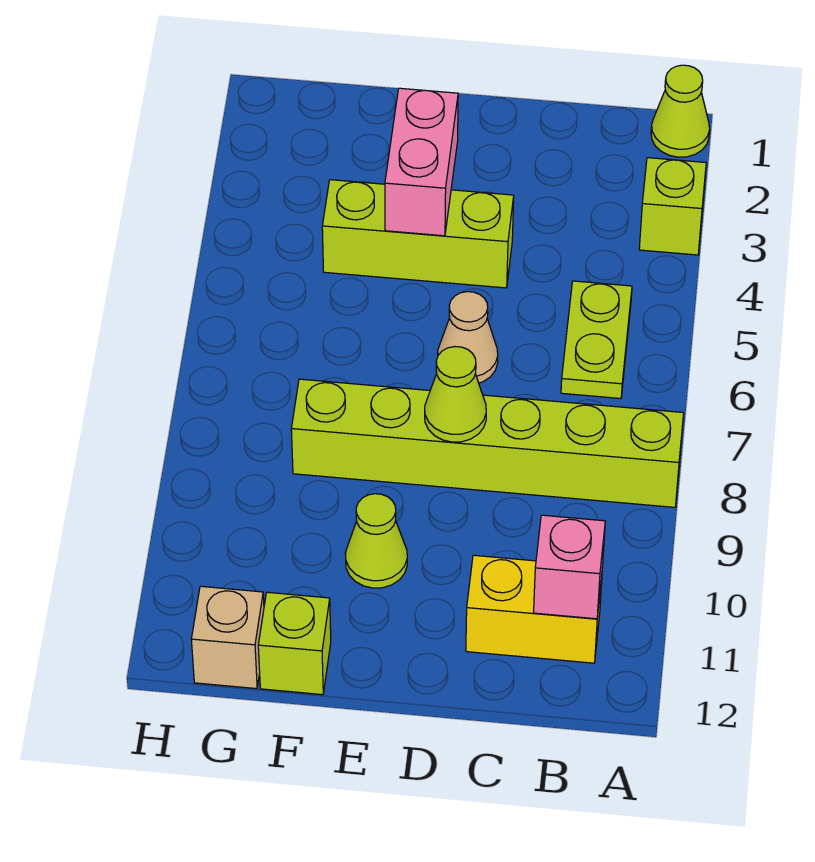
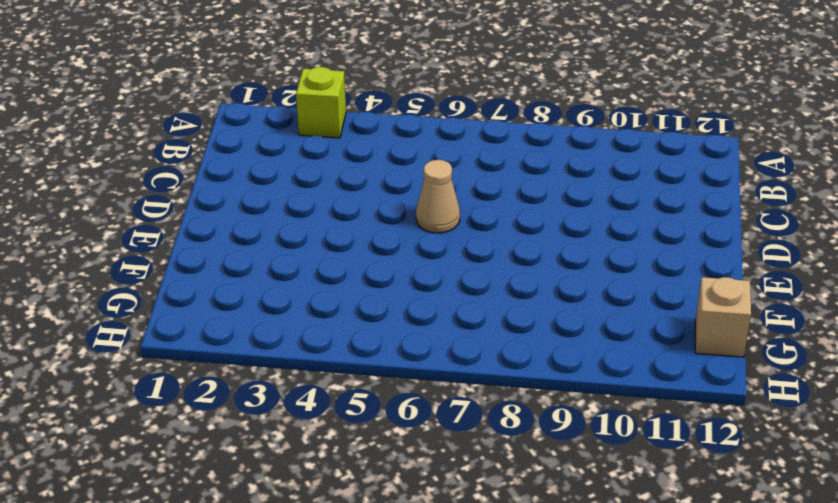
none -> lime cone A1 level 1
none -> lime brick A8:F8 level 1
none -> lime plate B5:B6 level 1

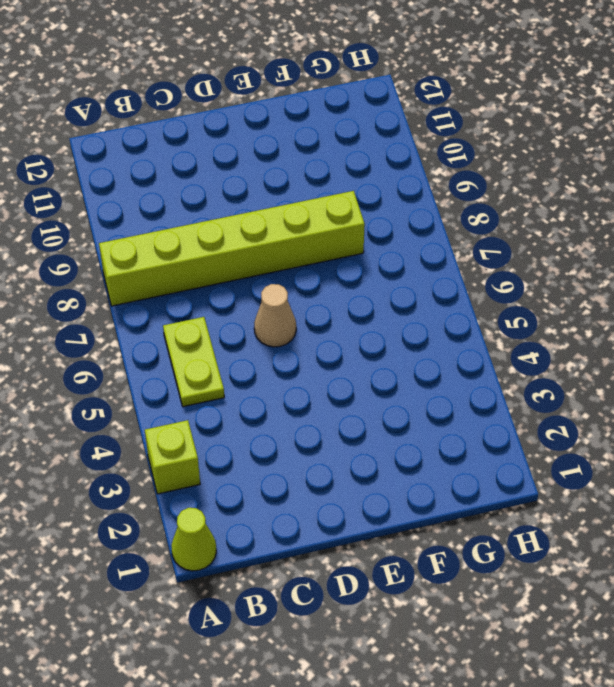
none -> yellow brick B11:C11 level 1
none -> lime brick D4:F4 level 1
none -> lime cone E10 level 1

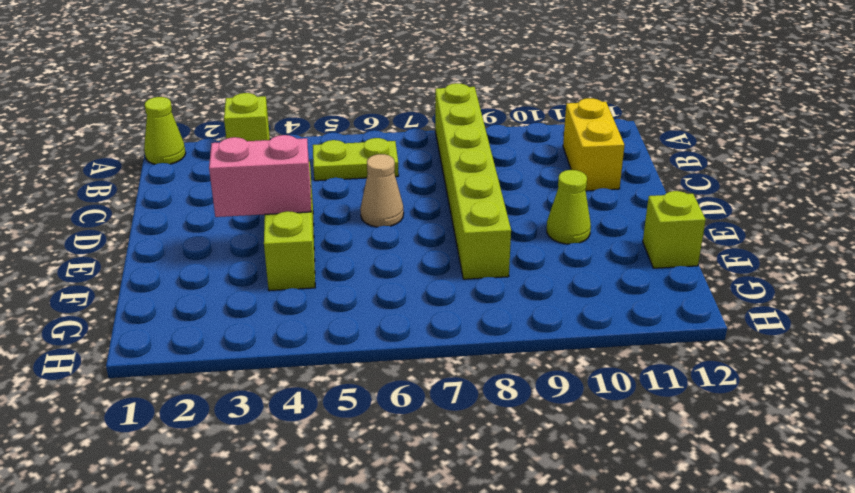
none -> tan brick G12 level 1
none -> pink brick B11 level 2
none -> lime cone D8 level 2

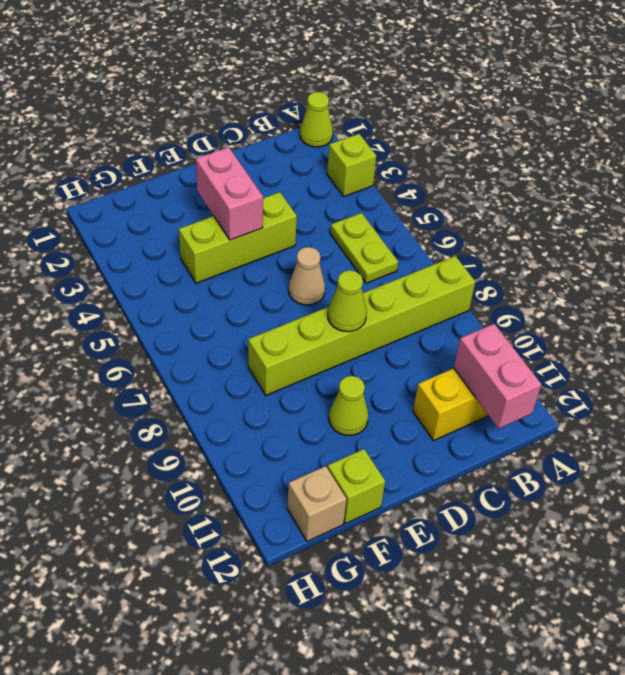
pink brick B11:B12 level 2 -> pink brick B11 level 2

